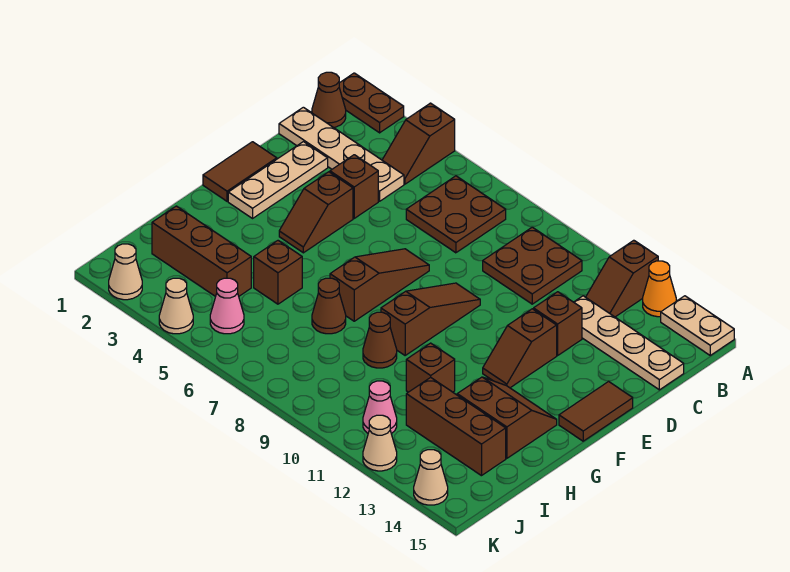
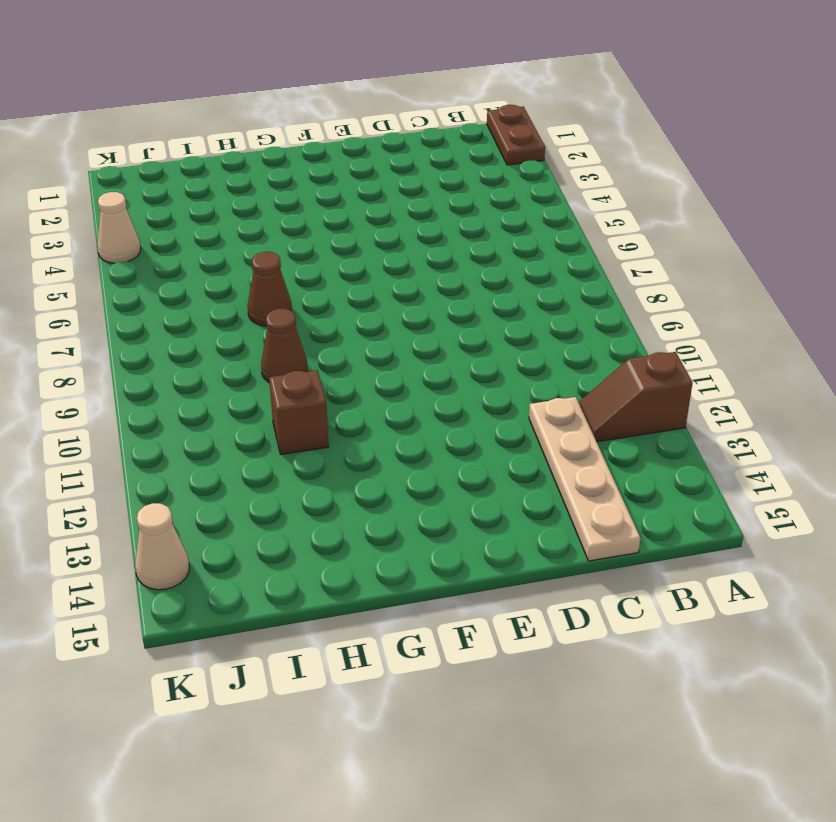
none -> brown slope A4:B4 level 1 top A
none -> orange cone A13 level 1
none -> tan plate A14:A15 level 1
none -> brown cone B1 level 1

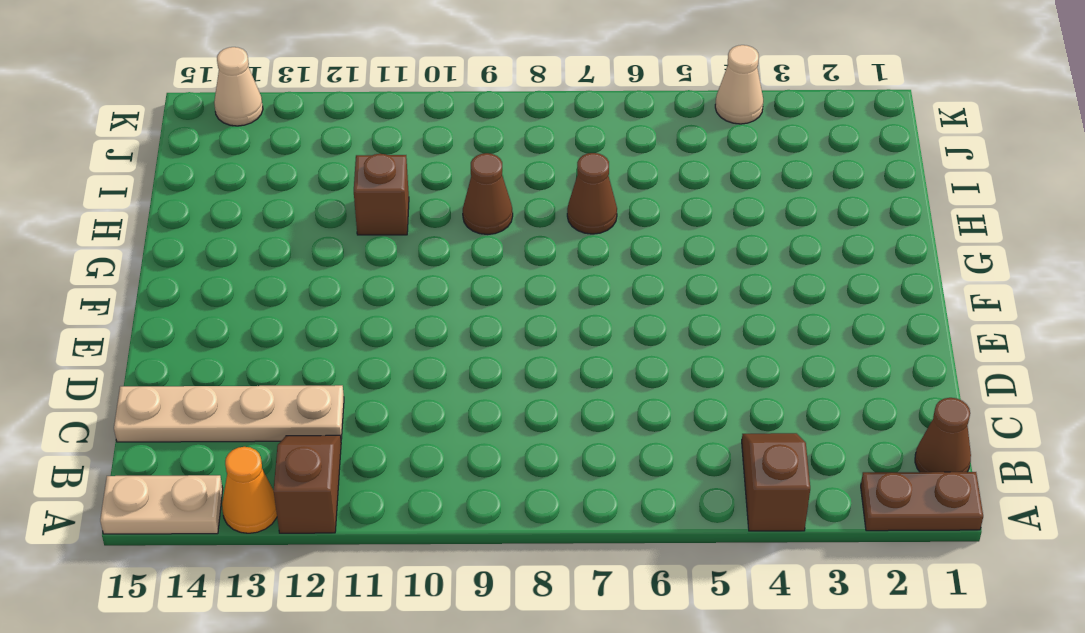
none -> brown plate B6:C7 level 1
none -> brown plate B9:C10 level 1
none -> tan plate C1:C4 level 1
none -> tan plate D2:F2 level 1

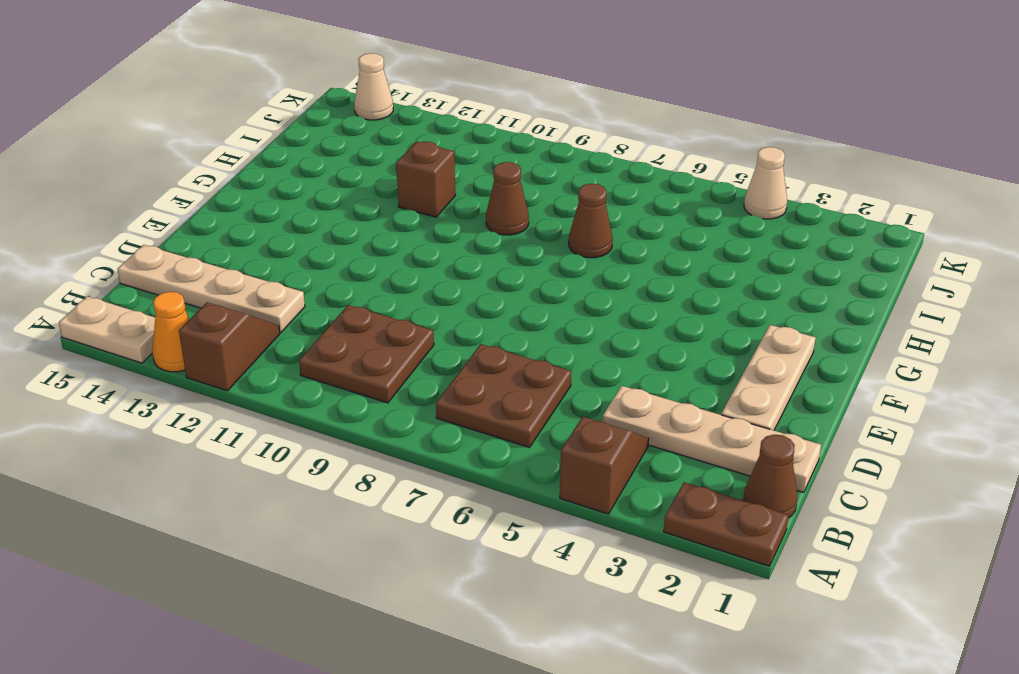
none -> brown brick D4 level 1
none -> brown brick D12 level 1
none -> brown tile E1:F1 level 1
none -> brown slope E4:F4 level 1 top E

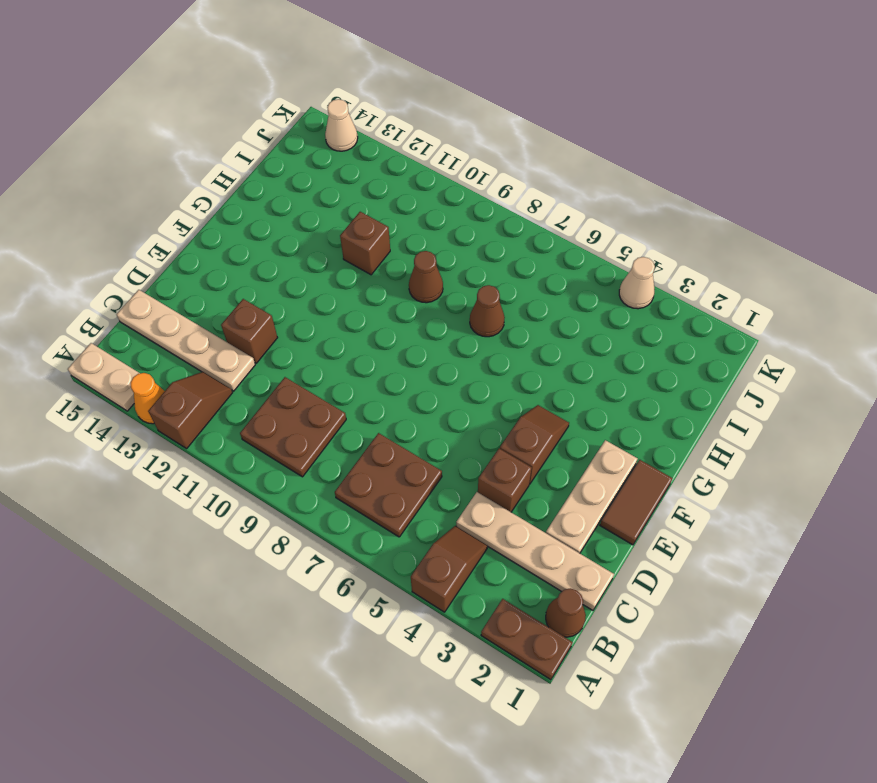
none -> brown slope E7:G7 level 1 top G
none -> brown slope E9:G9 level 1 top G
none -> brown slope E12:F12 level 1 top E
none -> brown tile E15:F15 level 1

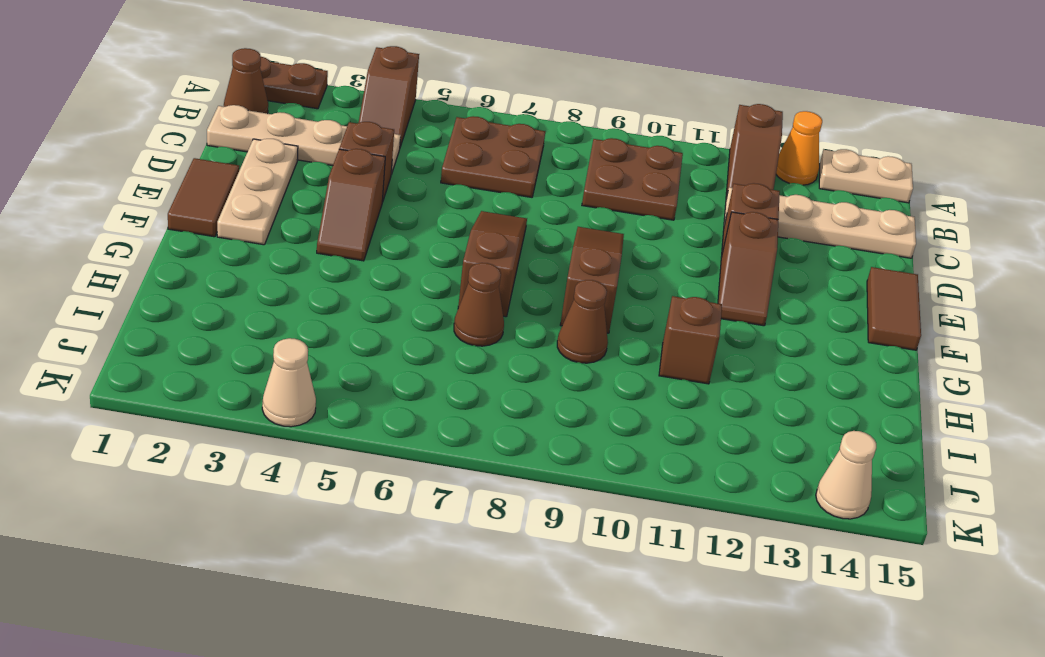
none -> brown slope G13:H14 level 1 top H
none -> brown brick H5 level 1
none -> brown brick I2:I4 level 1
none -> brown brick I12:I14 level 1

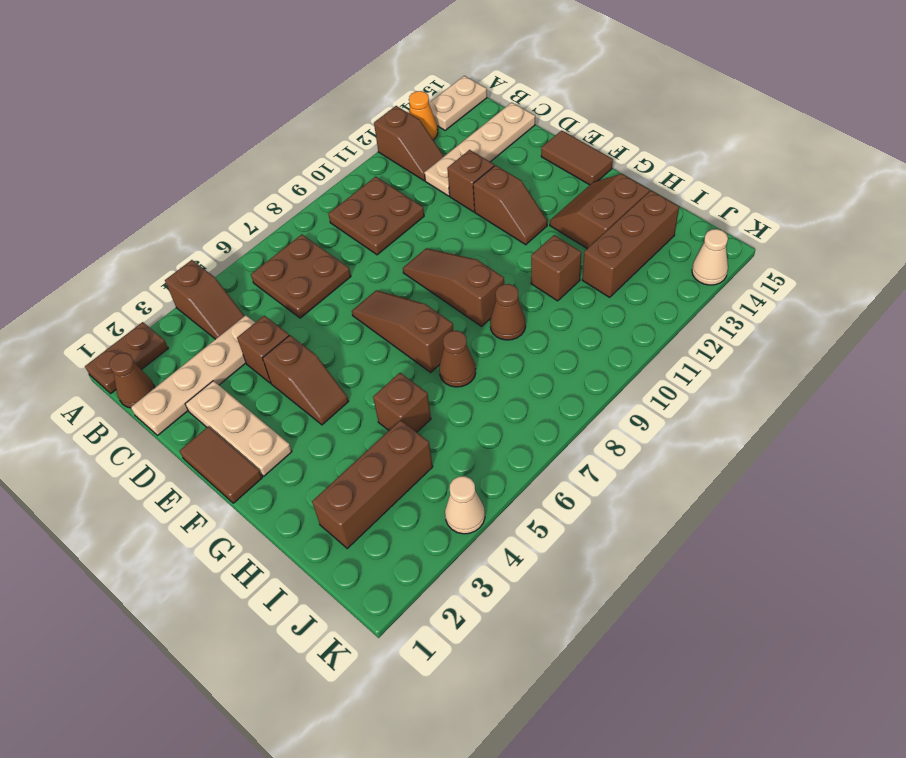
none -> pink cone J5 level 1
none -> pink cone J11 level 1
none -> tan cone K2 level 1
none -> tan cone K12 level 1

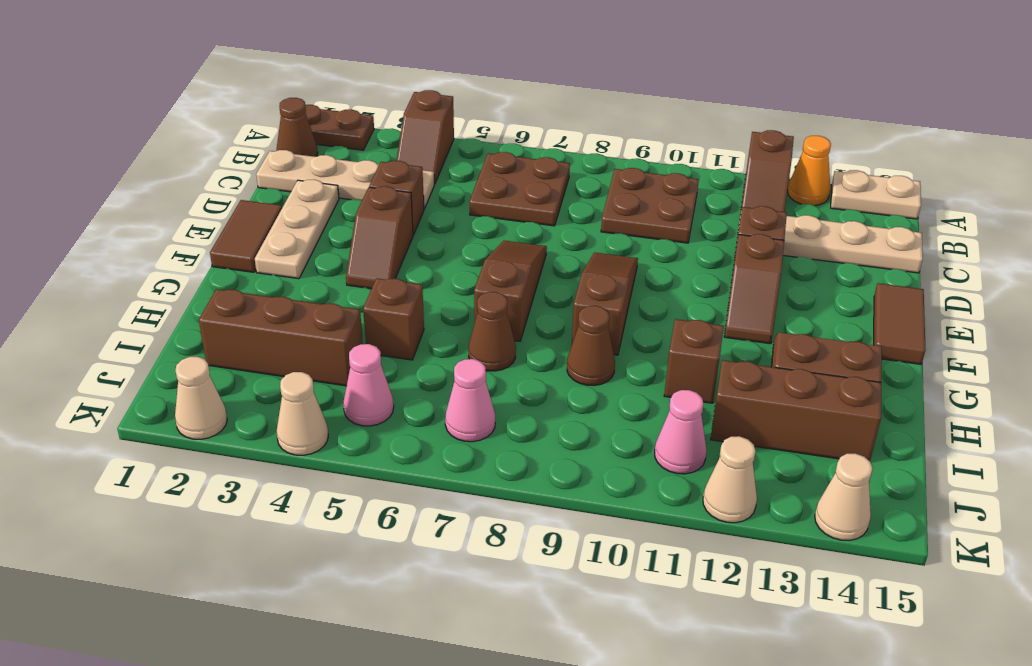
pink cone J7 level 1 -> none

